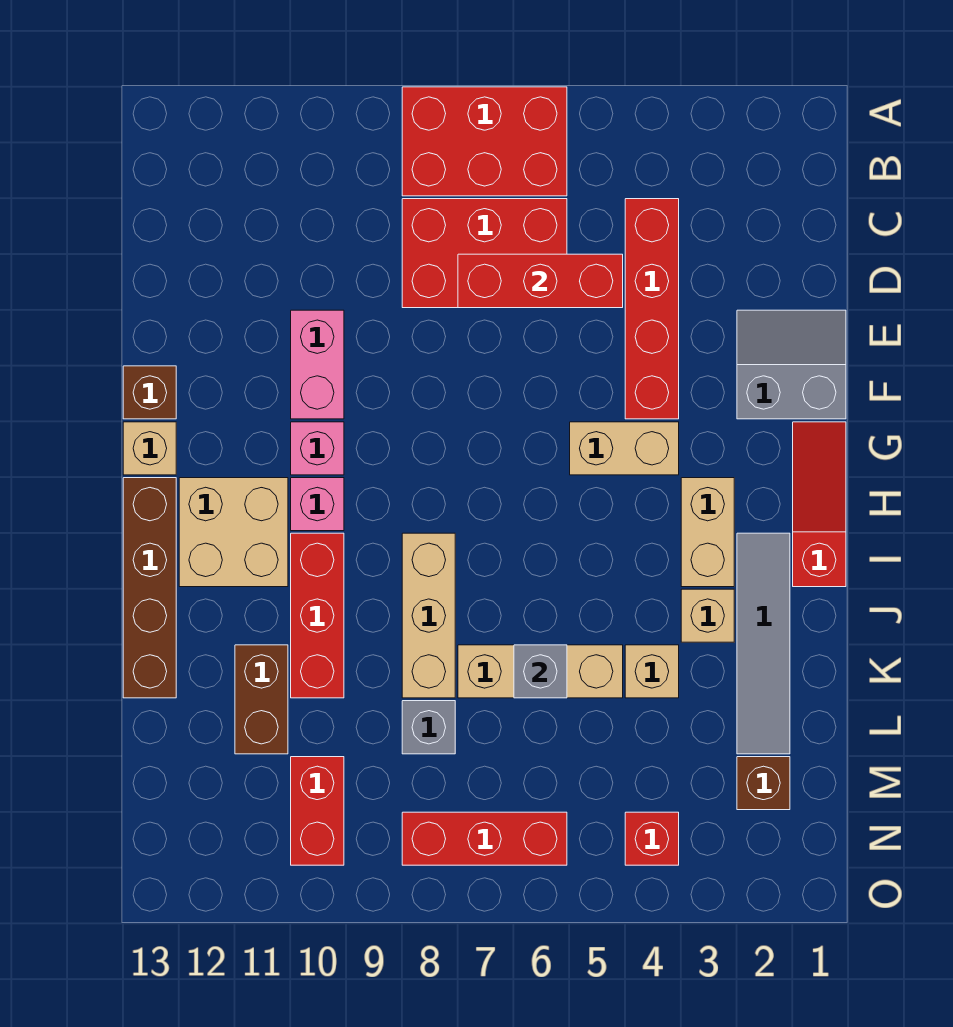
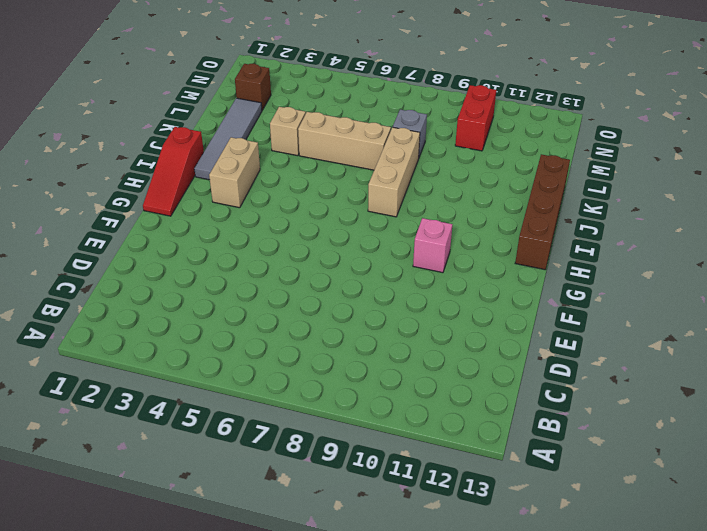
none -> red brick A6:B8 level 1
none -> red brick C4:F4 level 1
none -> red brick C6:D8 level 1

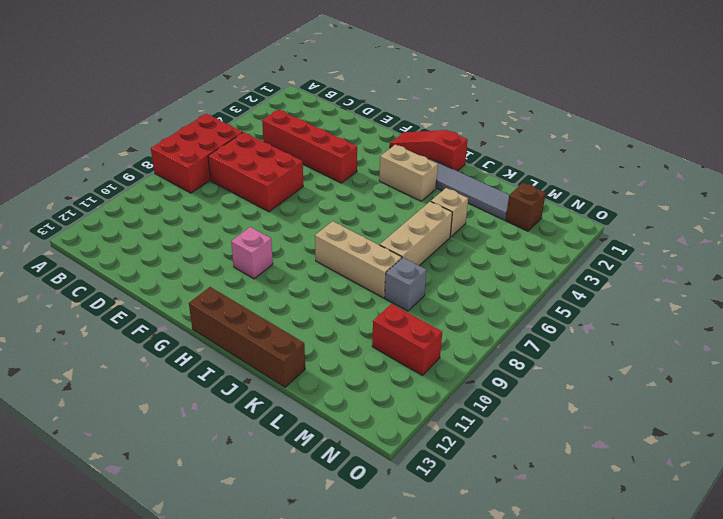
red brick C6:E7 level 1 -> red brick C6:D8 level 1
none -> grey slope E1:F2 level 1 top F
none -> pink brick E10:F10 level 1
none -> brown brick F13 level 1

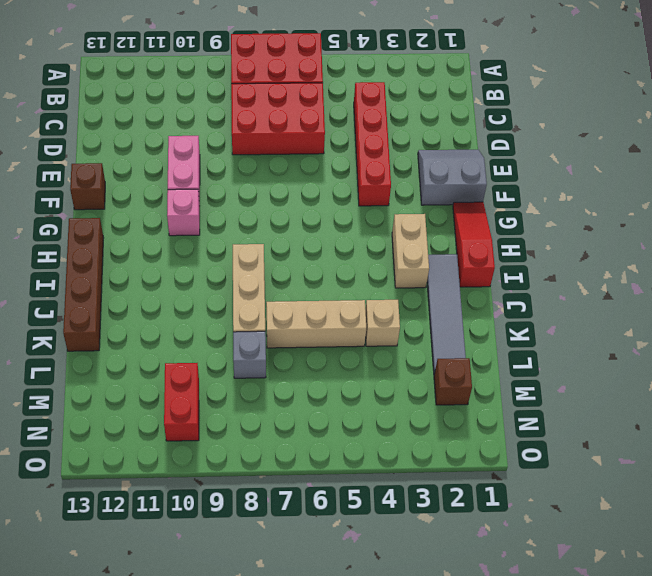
none -> tan brick G4:G5 level 1
none -> tan brick G13 level 1
none -> pink brick H10 level 1

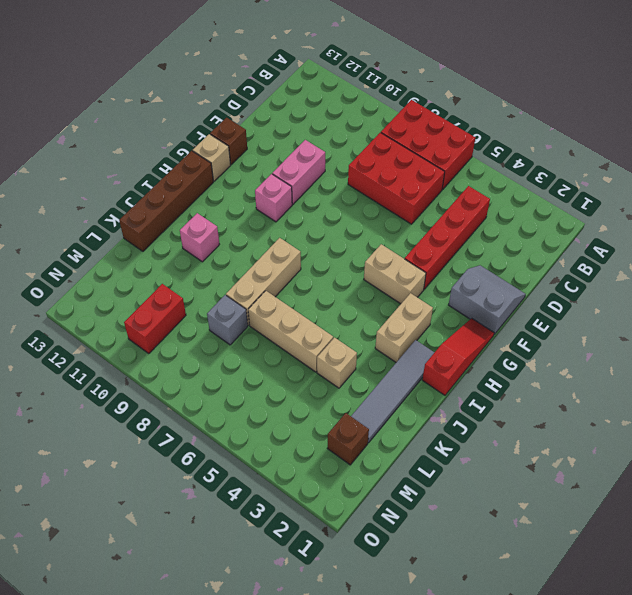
pink brick J11 level 1 -> pink brick H10 level 1
none -> tan brick H11:I12 level 1
none -> red brick I10:K10 level 1
none -> tan brick J3 level 1

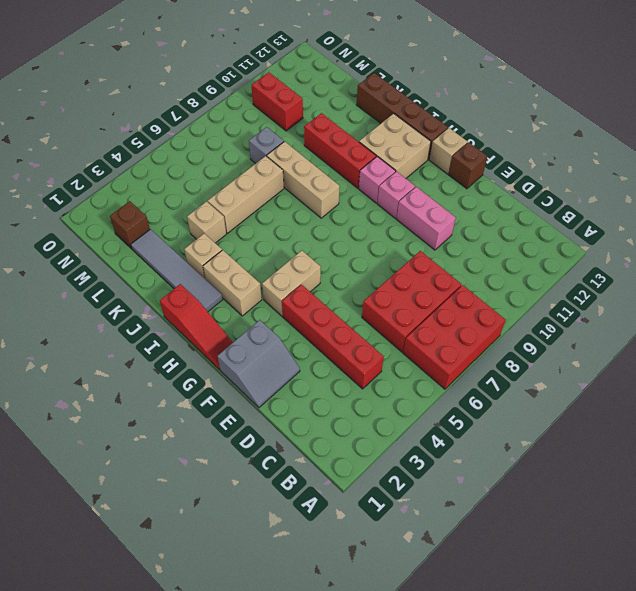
none -> brown brick K11:L11 level 1
none -> red brick N4 level 1
none -> red brick N6:N8 level 1

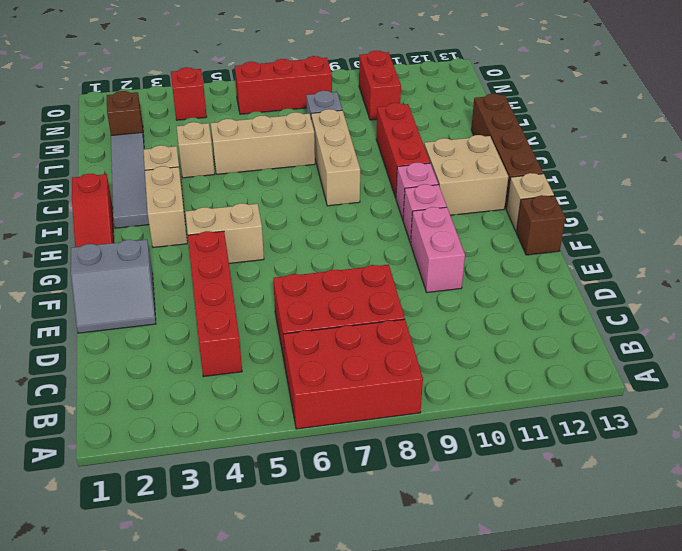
none -> brown brick K11:L11 level 1
none -> red brick D5:D7 level 2
none -> grey brick K6 level 2

